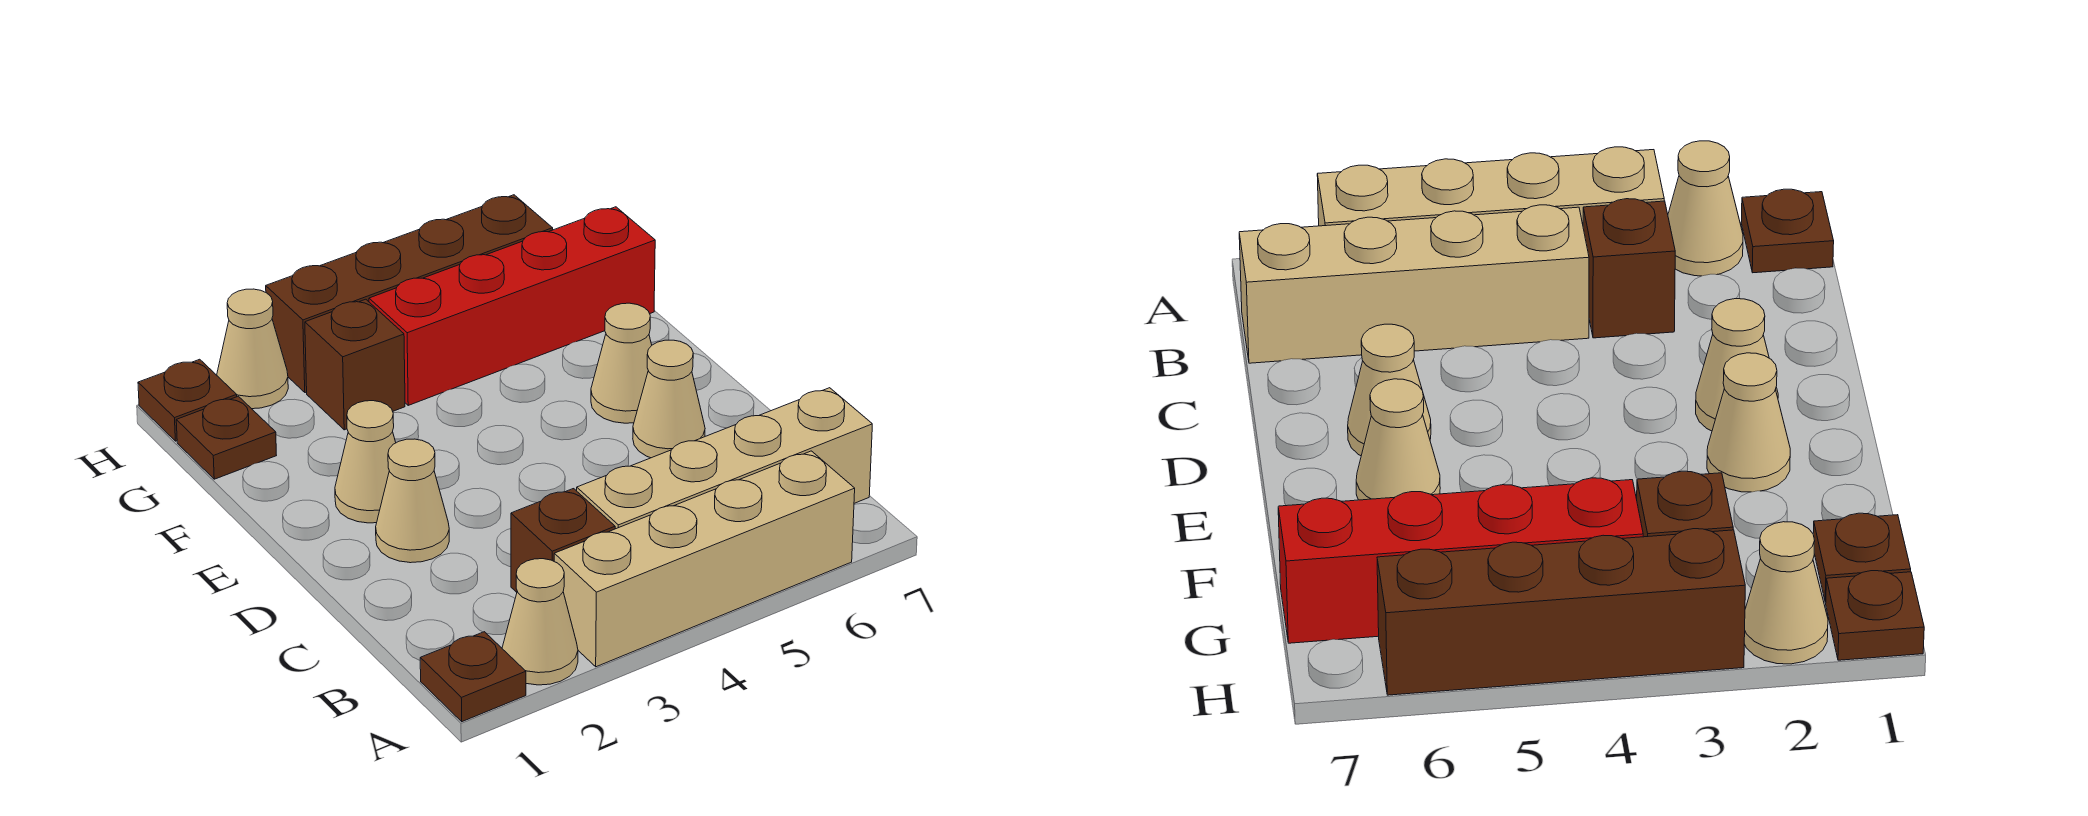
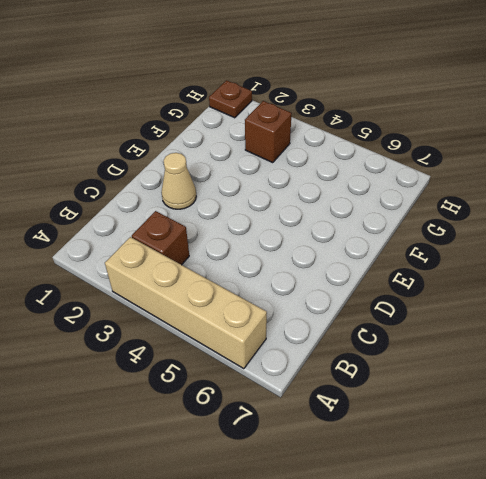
none -> brown plate A1 level 1
none -> tan cone A2 level 1
none -> tan brick B4:B7 level 1

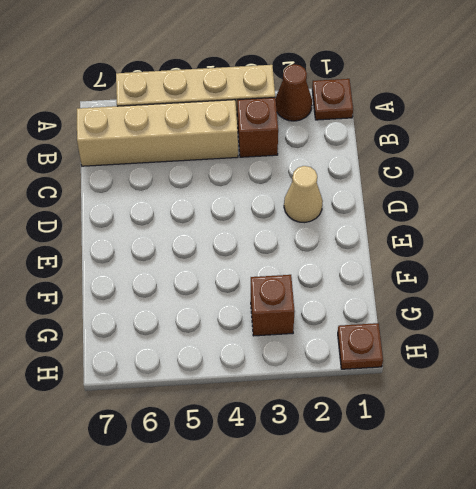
brown cone A2 level 1 -> tan cone A2 level 1
none -> tan cone D6 level 1
none -> tan cone E2 level 1
none -> tan cone E6 level 1

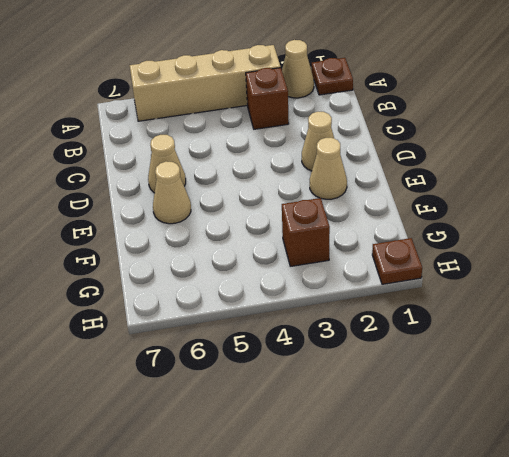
none -> tan brick B4:B7 level 1
none -> brown plate G1 level 1
none -> red brick G4:G7 level 1

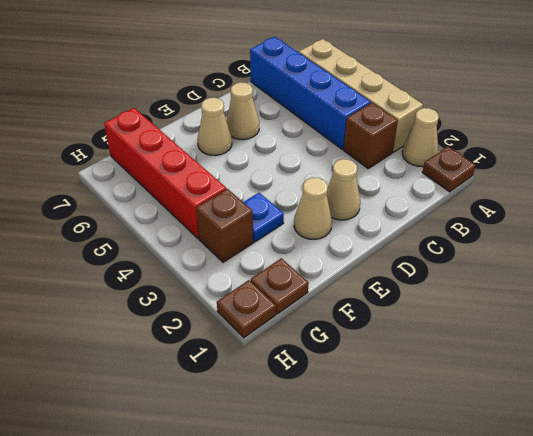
blue brick B4:B7 level 1 -> tan brick B4:B7 level 1
blue plate F3 level 1 -> none
none -> tan cone H2 level 1
none -> brown brick H3:H6 level 1

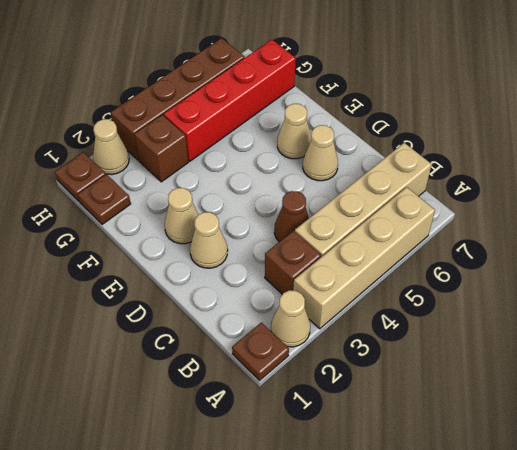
brown cone C4 level 1 -> none

